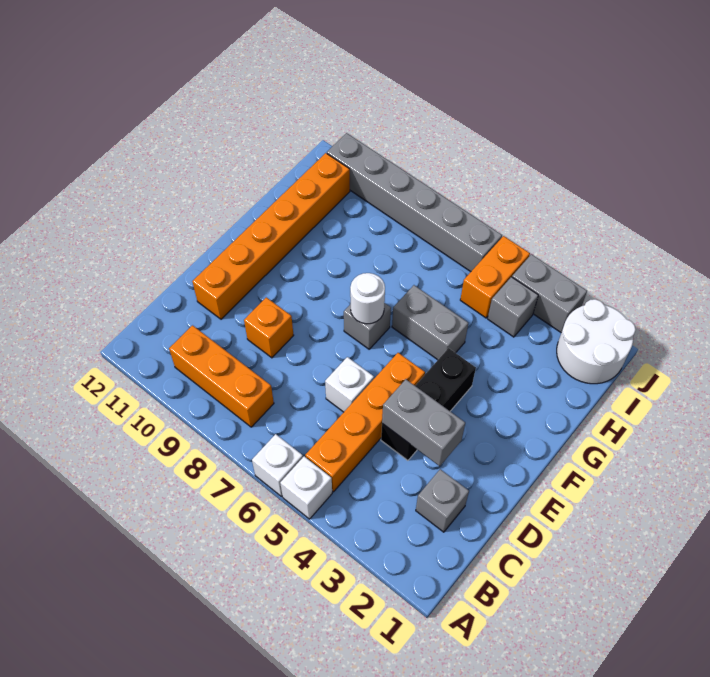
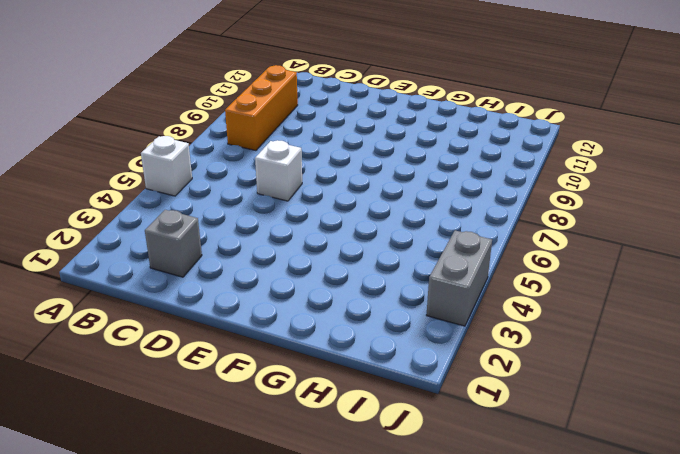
none -> white brick A6 level 1
none -> orange brick B5:E5 level 1
none -> black brick D4:F4 level 1

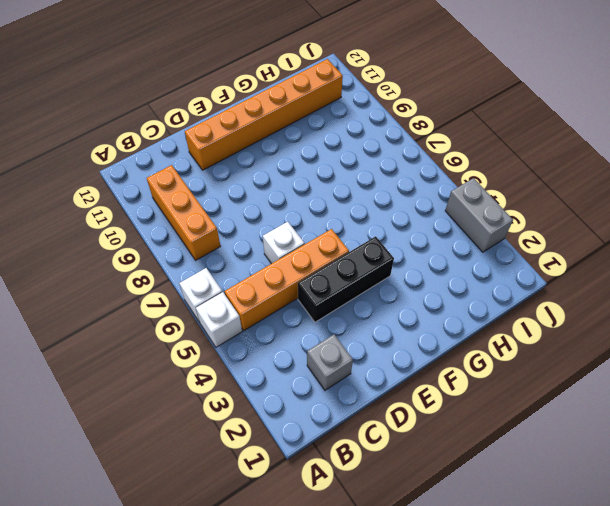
none -> orange brick D9 level 1
none -> grey brick F7 level 1
none -> grey brick G5:G6 level 1

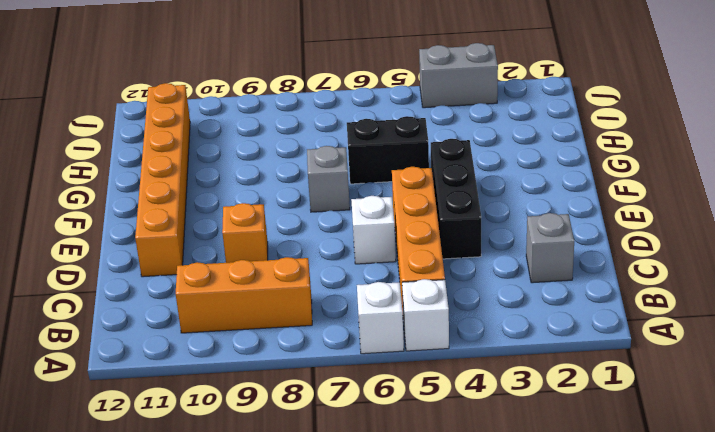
black brick G5:G6 level 1 -> grey brick G5:G6 level 1
none -> white round brick I1:J2 level 1
none -> grey brick I4 level 1
none -> orange brick I5:J5 level 1

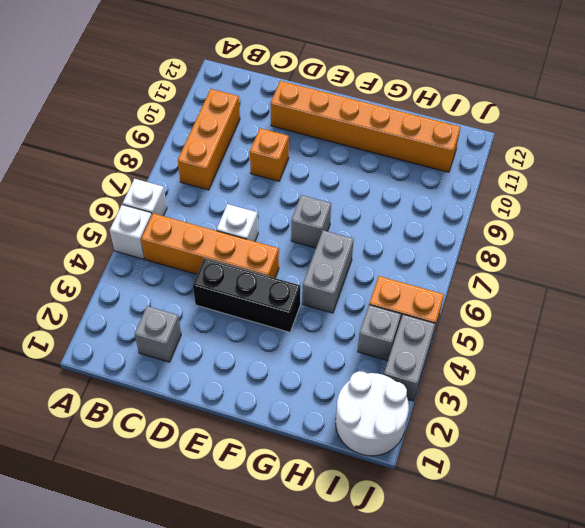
none -> grey brick J6:J11 level 1
none -> grey brick D3:D4 level 2
none -> white round brick F7 level 2

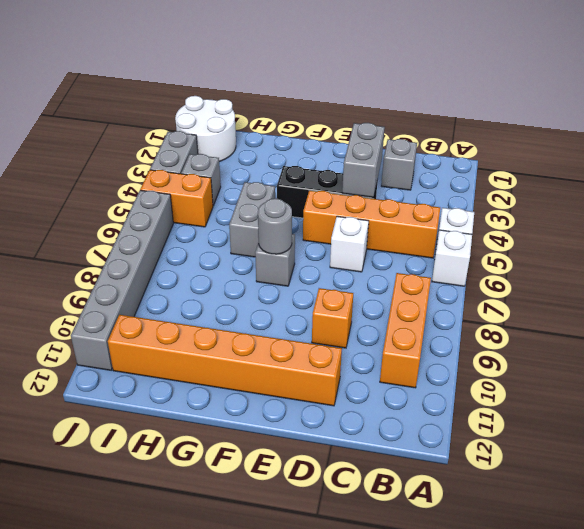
grey round brick F7 level 2 -> white round brick F7 level 2

